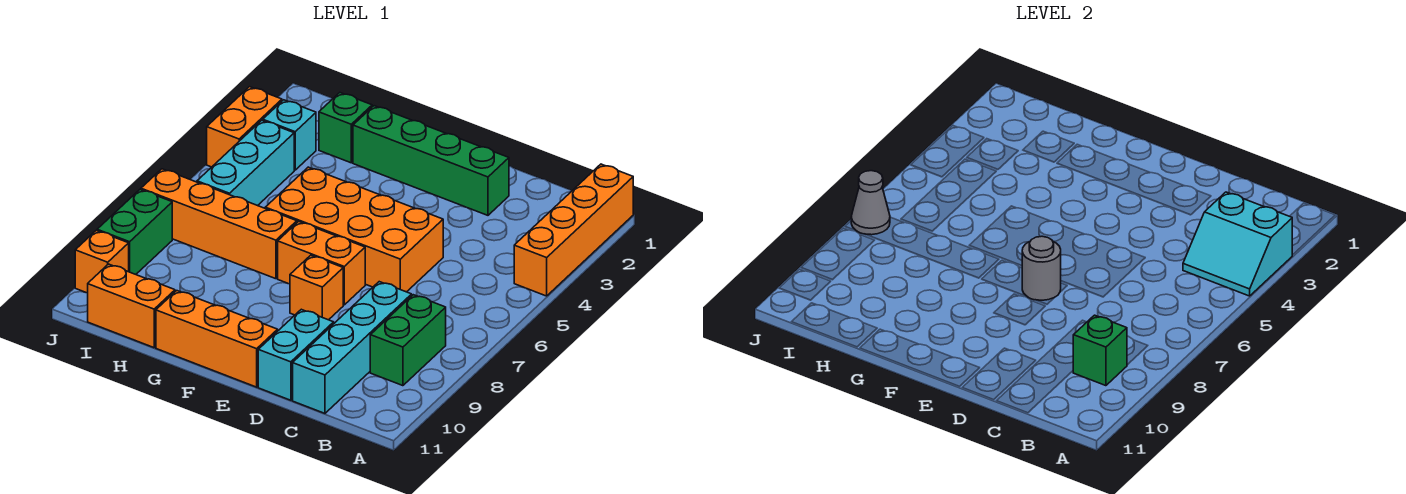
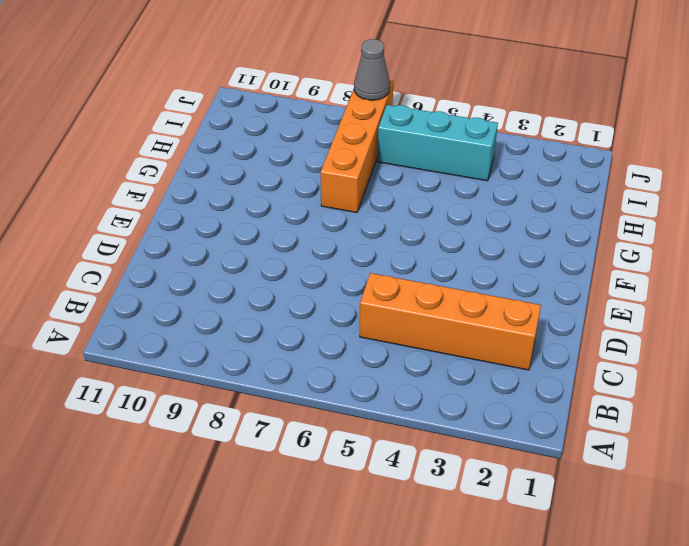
orange brick C2:C5 level 1 -> orange brick A1:A4 level 1
none -> green brick B8:B9 level 1
none -> cyan brick C8:C11 level 1
none -> green brick D2:G2 level 1

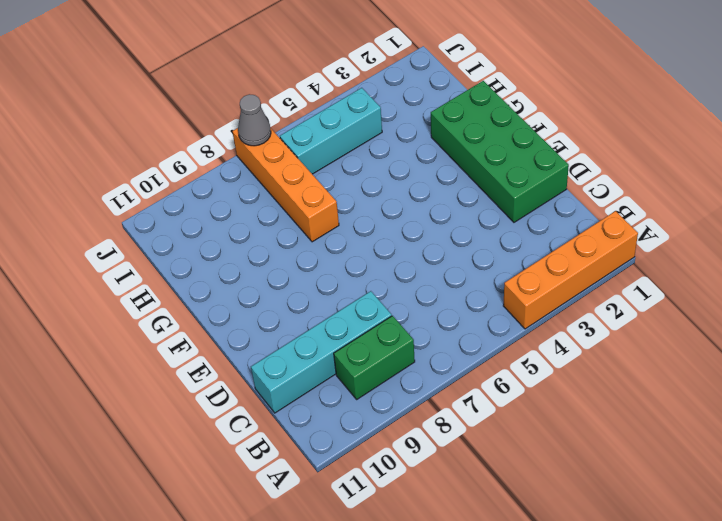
green brick D1:G2 level 1 -> green brick D2:G2 level 1
none -> orange brick D5:G6 level 1
none -> cyan brick D10:D11 level 1
none -> orange brick E7:F7 level 1

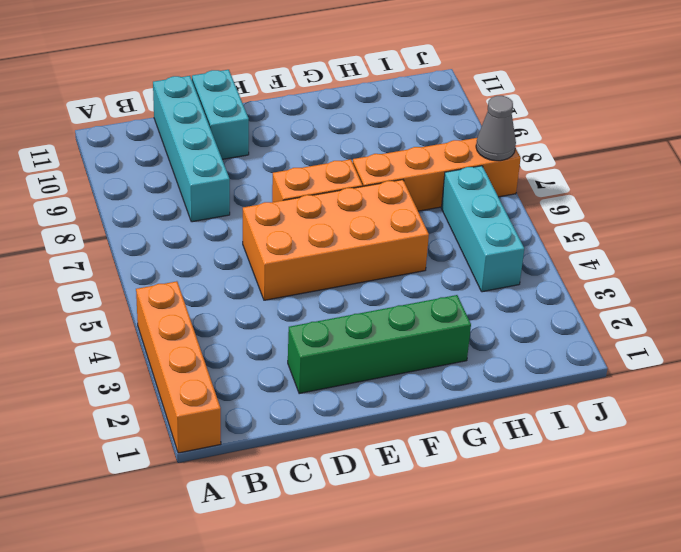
none -> green brick B8:B9 level 1
none -> orange brick E8 level 1
none -> orange brick E11:G11 level 1

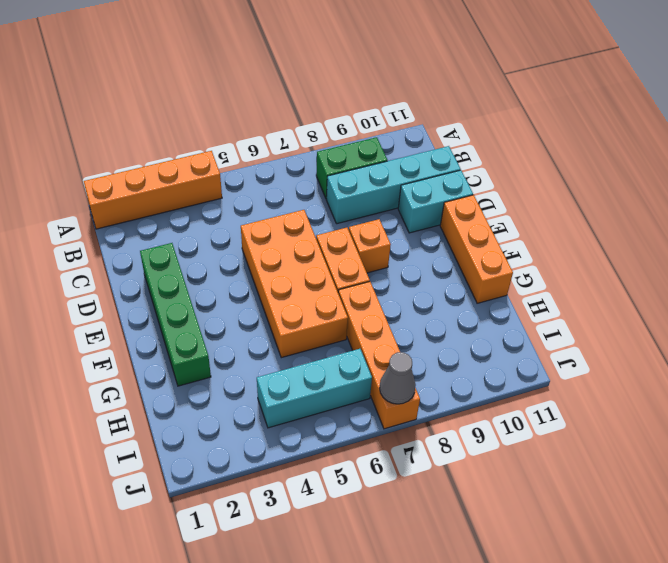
none -> green brick H2 level 1
none -> orange brick H11:I11 level 1
none -> cyan brick I3 level 1

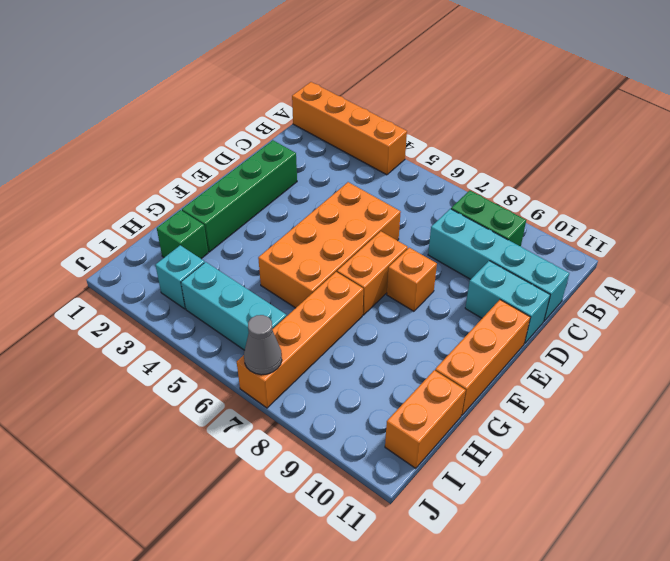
none -> orange brick J3:J4 level 1
none -> green brick J8:J9 level 1
none -> orange brick J10 level 1

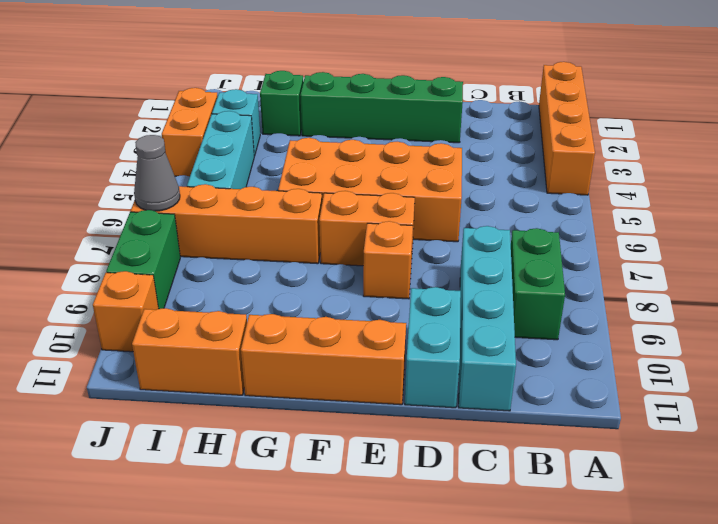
none -> cyan slope A3:B4 level 2 top 3
none -> green brick B9 level 2
none -> grey round brick E7 level 2

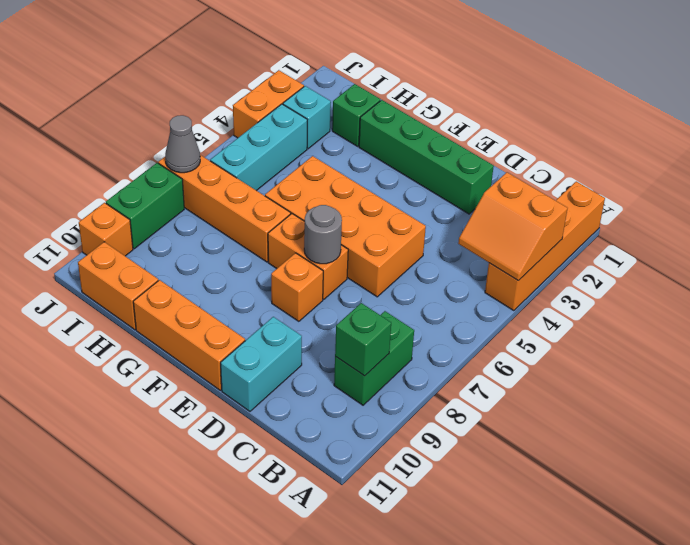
orange slope A3:B4 level 2 top 3 -> cyan slope A3:B4 level 2 top 3
none -> cyan brick C8:C11 level 1

